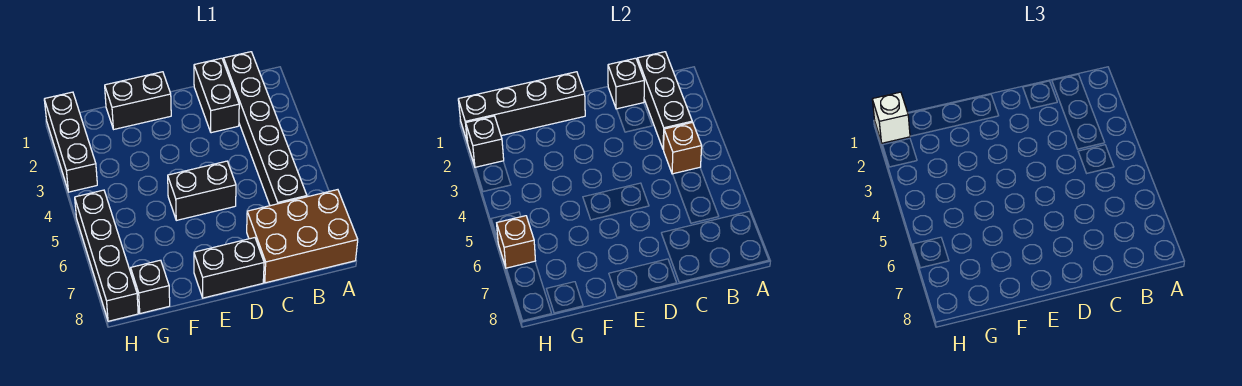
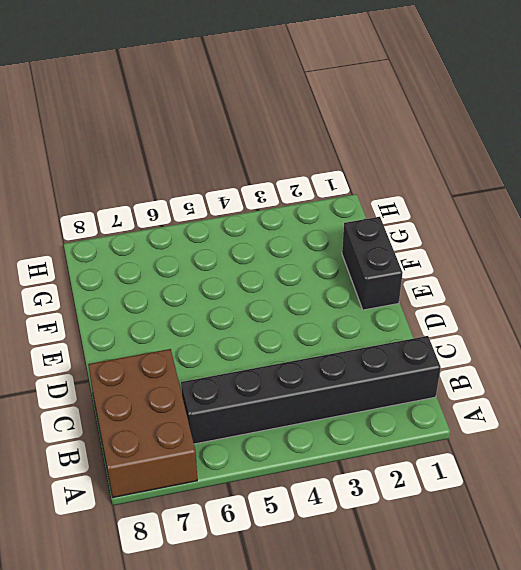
none -> black brick C1:C2 level 1
none -> black brick D5:E5 level 1
none -> black brick D8:E8 level 1

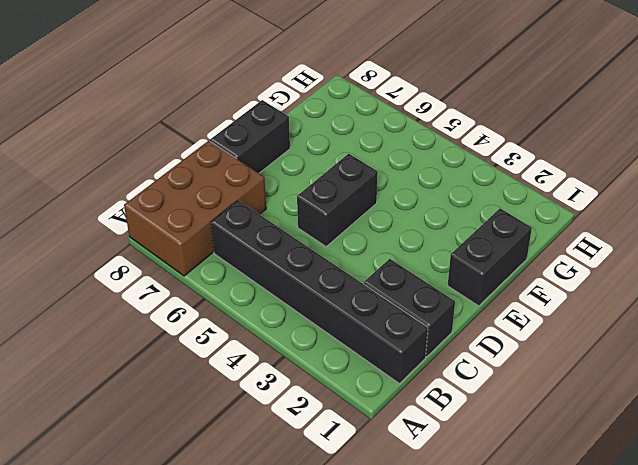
none -> black brick G8 level 1
none -> black brick H1:H3 level 1
none -> black brick H5:H8 level 1

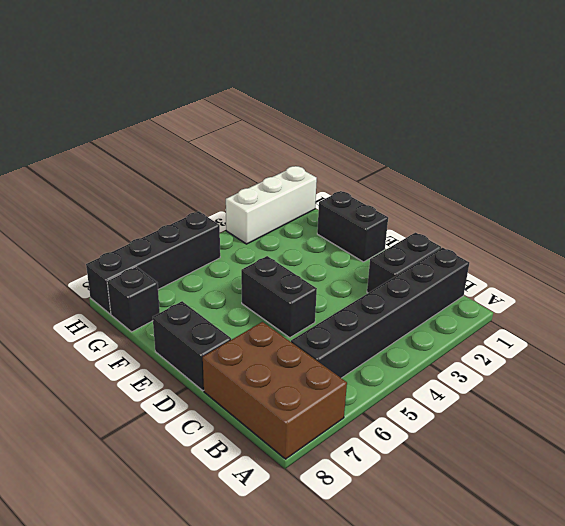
white brick H1:H3 level 1 -> black brick H1:H3 level 1
none -> black brick B1:B3 level 2
none -> brown brick B4 level 2
none -> black brick C1 level 2

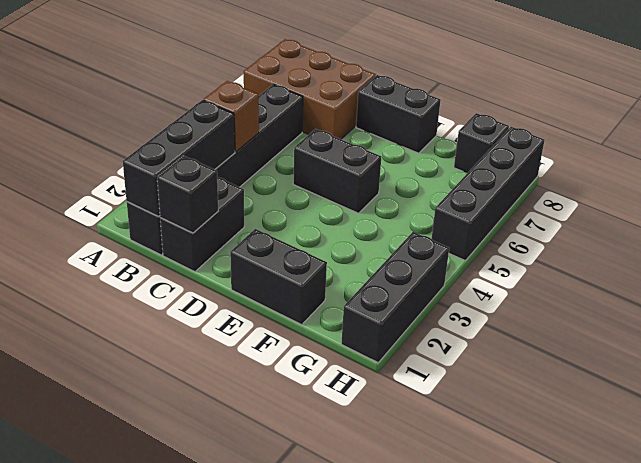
none -> black brick E1:H1 level 2
none -> black brick H2 level 2
none -> brown brick H6 level 2

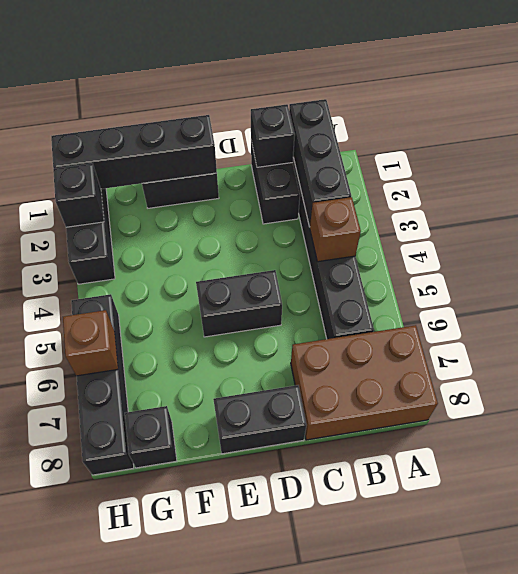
none -> white brick H1 level 3

